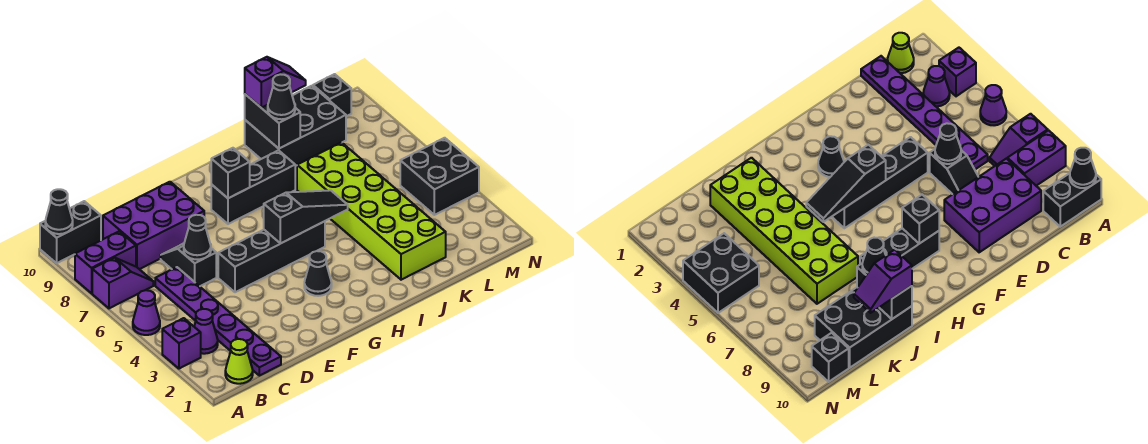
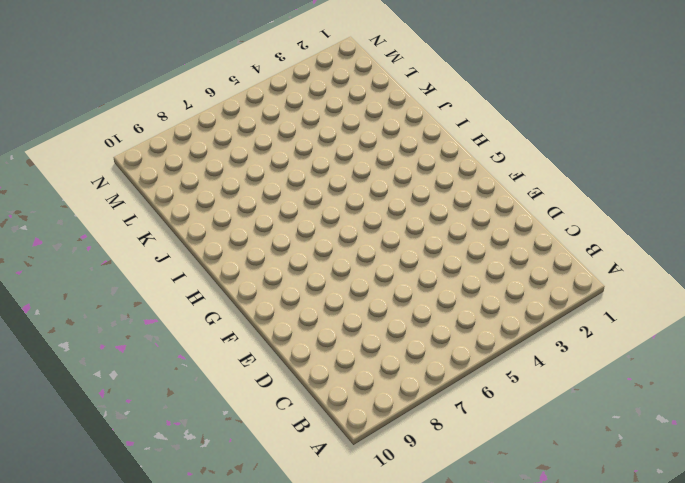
none -> purple brick A3 level 1
none -> purple cone A5 level 1
none -> purple slope A7:B7 level 1 top A

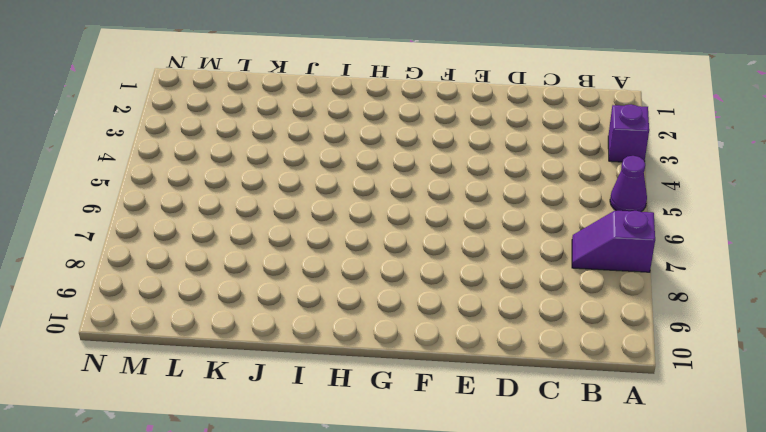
none -> purple brick A8:B8 level 1
none -> black brick A10:B10 level 1
none -> lime cone B1 level 1

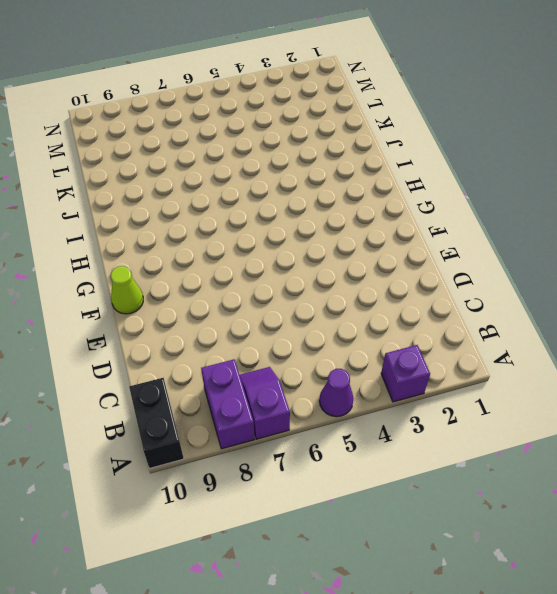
lime cone F10 level 1 -> lime cone B1 level 1
none -> purple cone B3 level 1
none -> purple plate C1:C6 level 1
none -> purple brick C8:E9 level 1

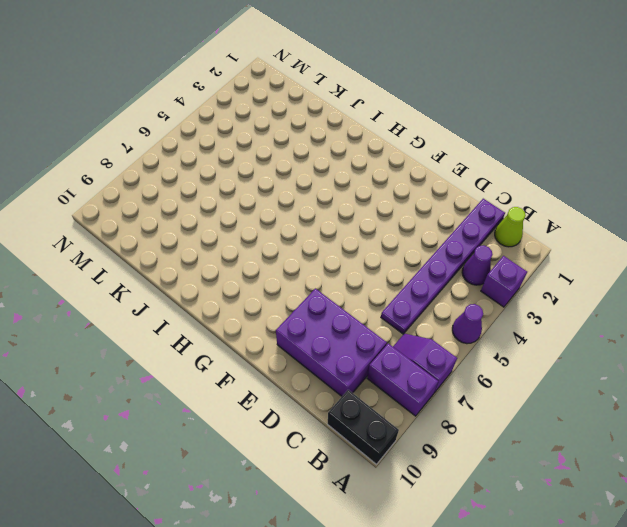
none -> black slope D6:D7 level 1 top 6
none -> black brick E5:H5 level 1
none -> black cone G3 level 1

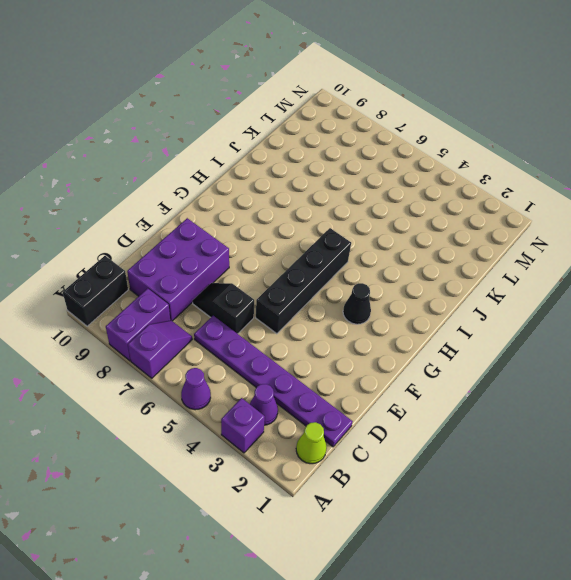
none -> black brick G8:I8 level 1
none -> lime brick J2:K7 level 1
none -> black brick J9:L10 level 1

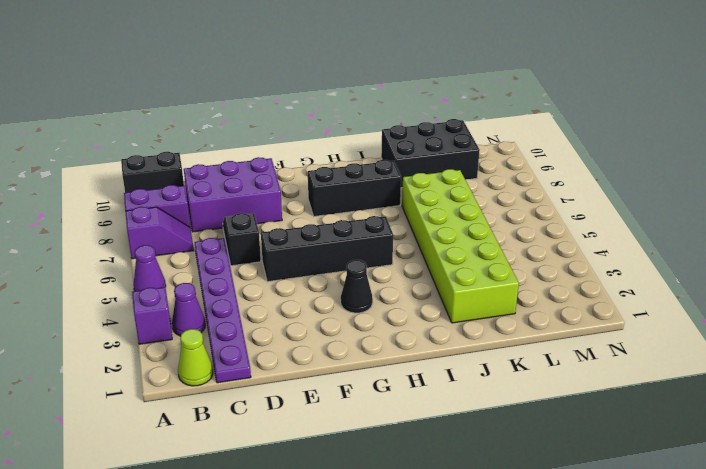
none -> black brick M4:N5 level 1
none -> black brick M10 level 1
none -> black cone A10 level 2

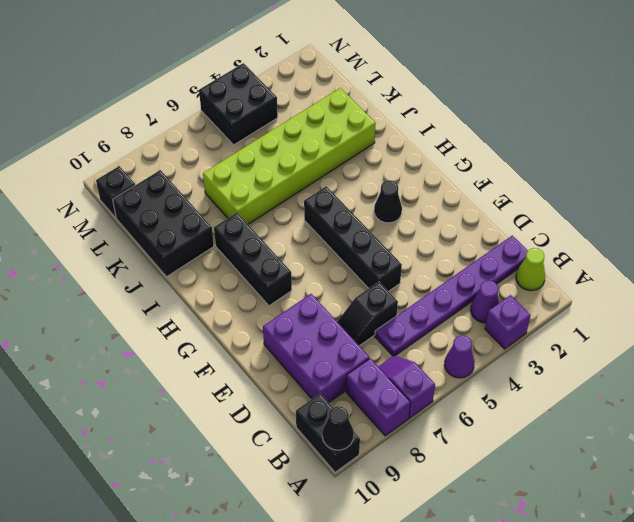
none -> black cone D6 level 2
none -> black slope G5:I5 level 2 top G
none -> black brick G8 level 2

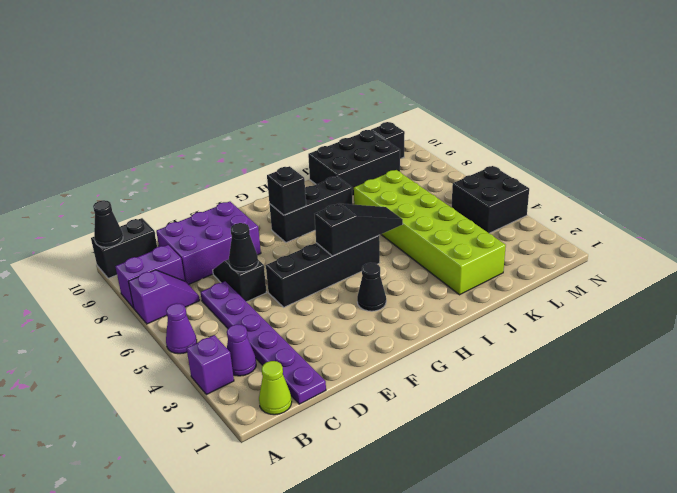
none -> black brick J9:J10 level 2
none -> black cone J9 level 3
none -> purple slope J10:K10 level 3 top J

